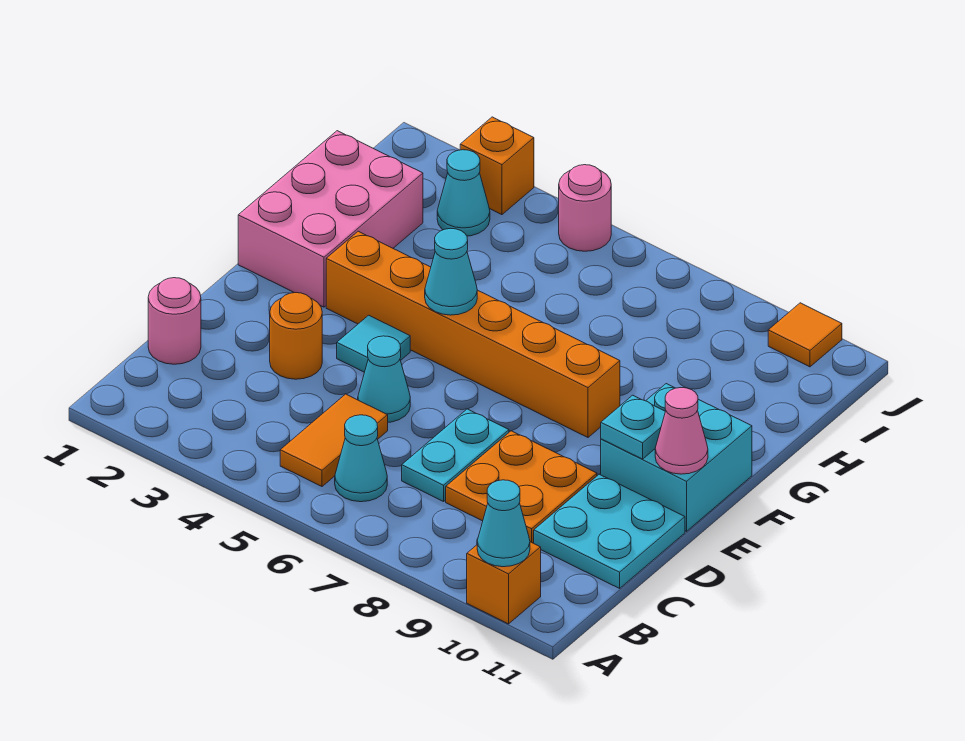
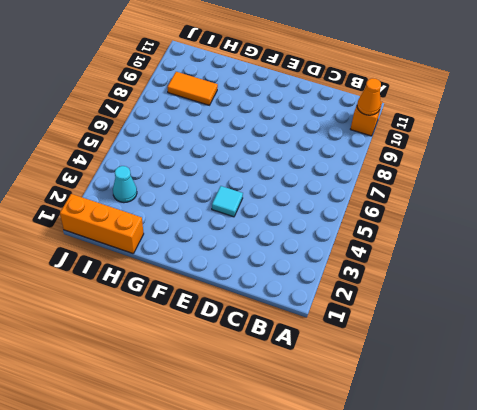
orange cone A10 level 2 -> cyan cone A10 level 2
orange brick H1:J1 level 1 -> pink brick F1:H2 level 1
orange tile H9:I9 level 1 -> orange tile B5:C5 level 1
none -> cyan cone B6 level 1
none -> pink round brick C1 level 1
none -> cyan plate C7:D7 level 1

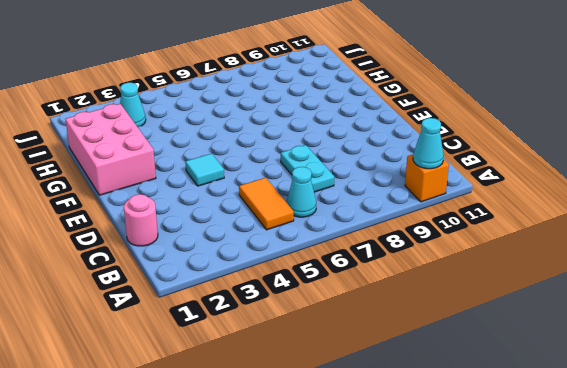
none -> orange plate C8:D9 level 1
none -> cyan plate C10:D11 level 1
none -> orange round brick D3 level 1

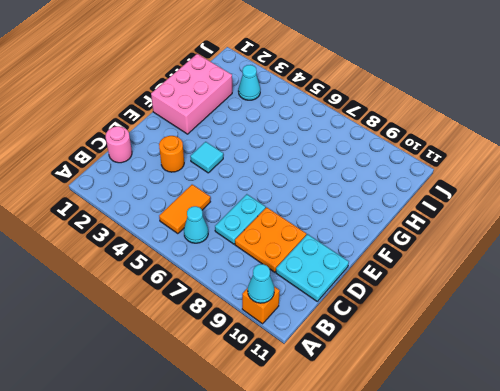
none -> cyan cone D5 level 1
none -> cyan brick E10:F11 level 1
none -> orange brick F3:F8 level 1

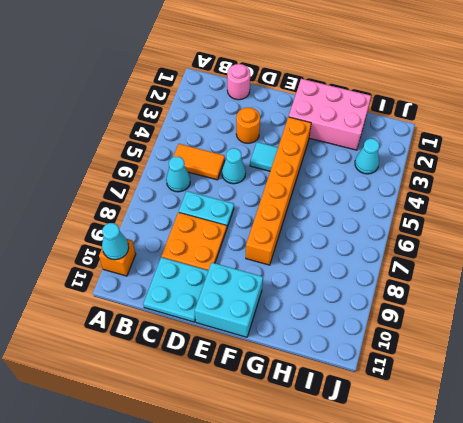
none -> orange brick J3 level 1
none -> pink round brick J5 level 1
none -> orange tile J10 level 1

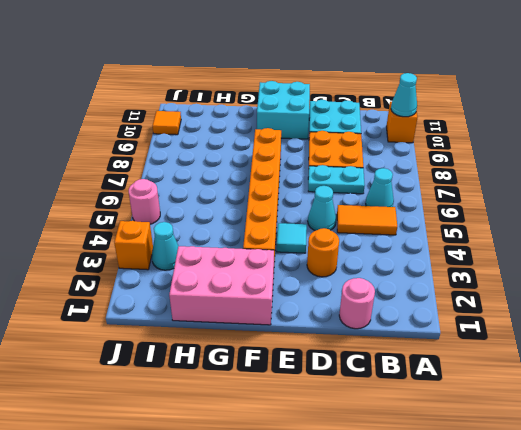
none -> cyan plate E10 level 2
none -> pink cone E11 level 2
none -> cyan cone F5 level 2

